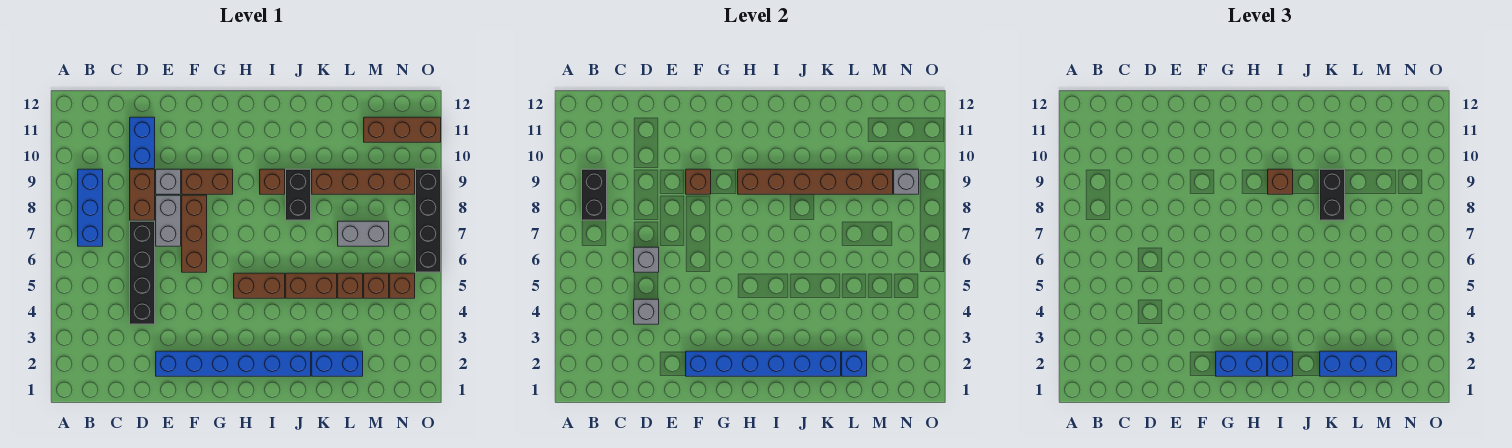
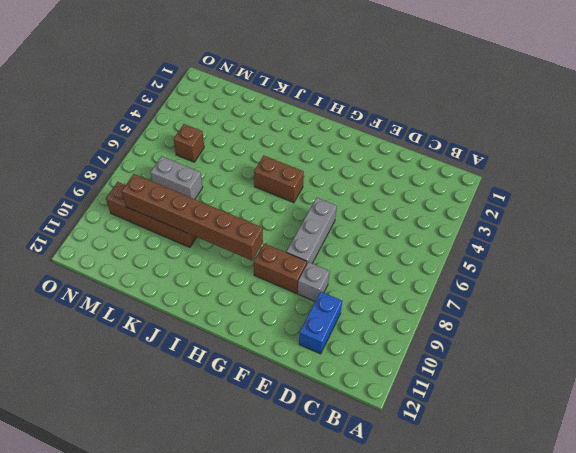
grey brick F6:F8 level 1 -> brown brick F6:F8 level 1
none -> blue brick B7:B9 level 1
none -> black brick D4:D7 level 1
none -> brown brick D8:D9 level 1
none -> blue brick E2:J2 level 1

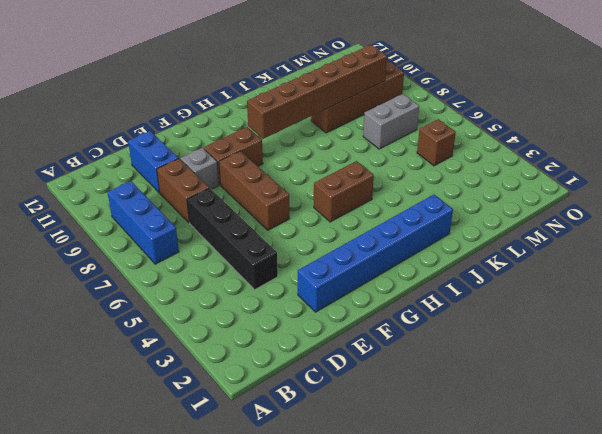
none -> grey brick E7:E8 level 1
none -> brown brick I9 level 1
none -> brown brick J5:K5 level 1
none -> black brick J8:J9 level 1

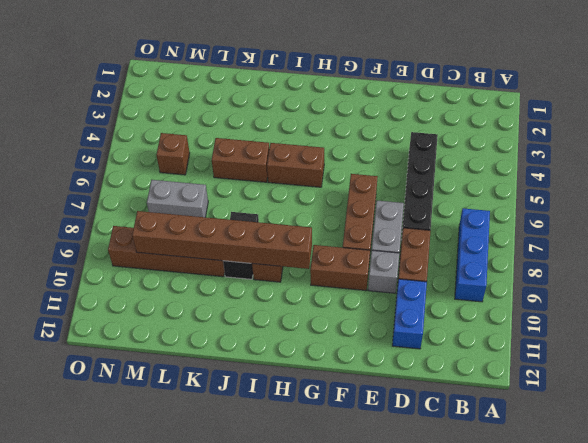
none -> blue brick E2:J2 level 1
none -> blue brick K2:L2 level 1
none -> brown brick L5 level 1
none -> brown brick M11:O11 level 1

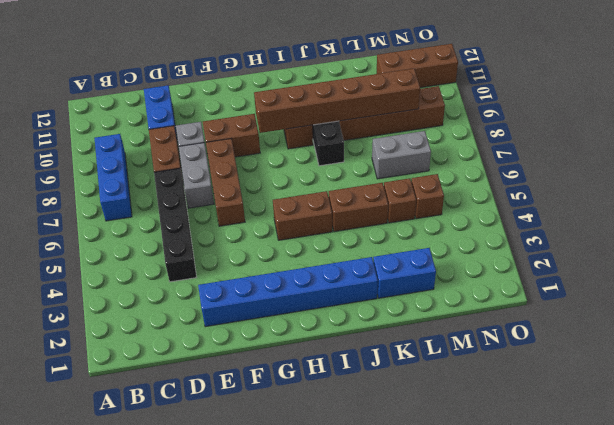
none -> brown brick N5 level 1
none -> black brick O6:O9 level 1
none -> black brick B8:B9 level 2
none -> grey brick D4 level 2

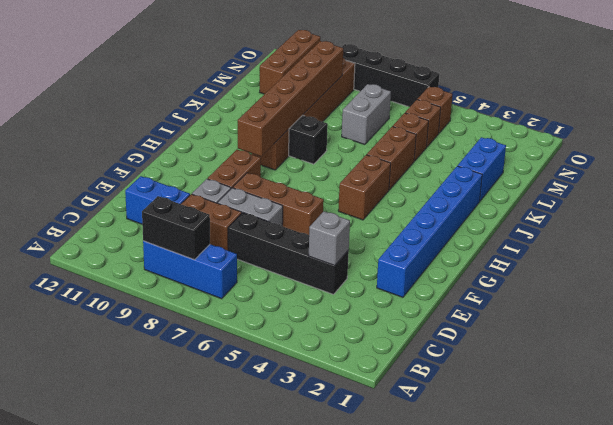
none -> grey brick D6 level 2
none -> blue brick F2:K2 level 2
none -> brown brick F9 level 2
none -> blue brick L2 level 2

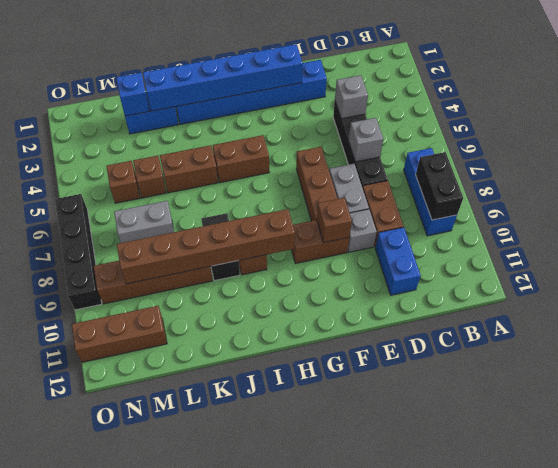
none -> brown brick N5 level 1
none -> grey brick N9 level 2
none -> blue brick G2:H2 level 3
none -> blue brick I2 level 3

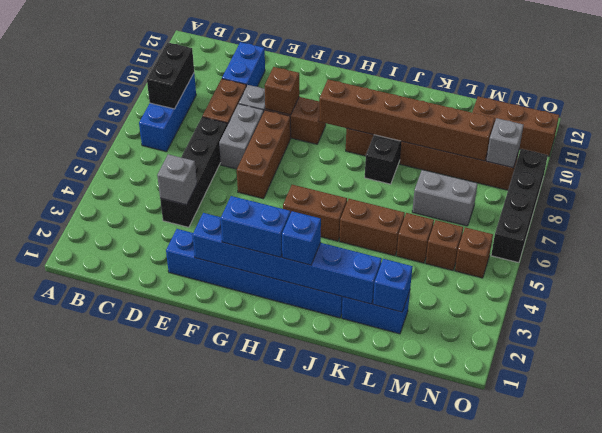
none -> grey brick D6 level 2
none -> brown brick I9 level 3
none -> blue brick K2:M2 level 3
none -> black brick K8:K9 level 3

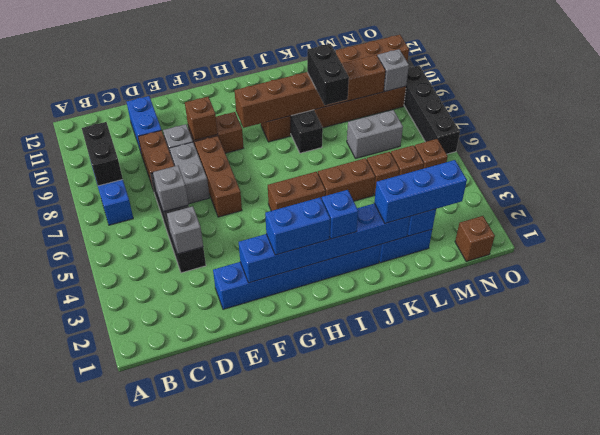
brown brick N1 level 1 -> brown brick I9 level 3

